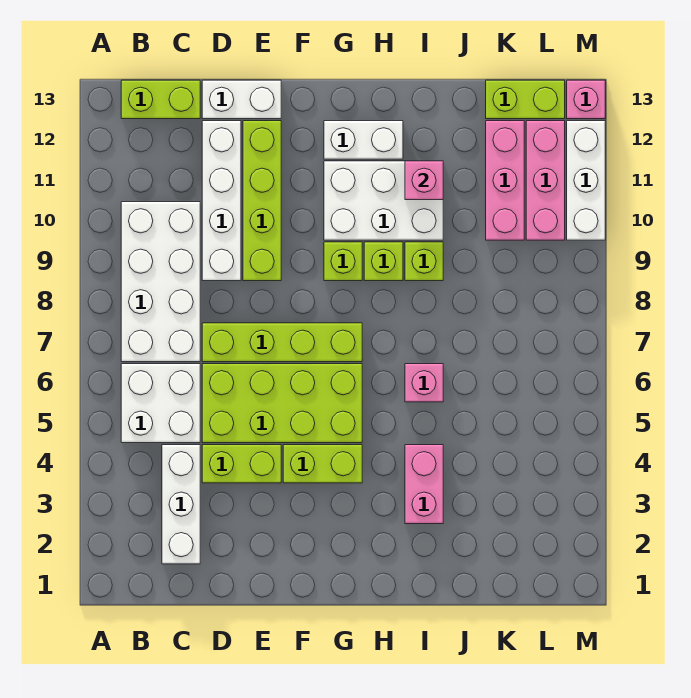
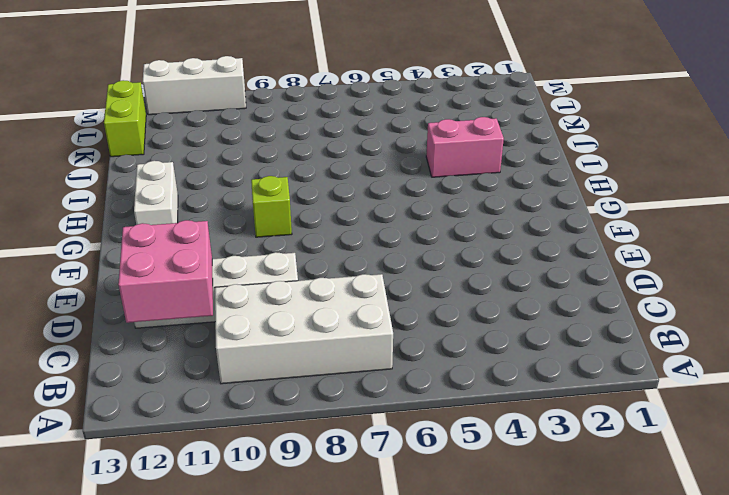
pink brick C11:D12 level 2 -> none
none -> white brick B5:C6 level 1
none -> lime brick B13:C13 level 1
none -> white brick C2:C4 level 1

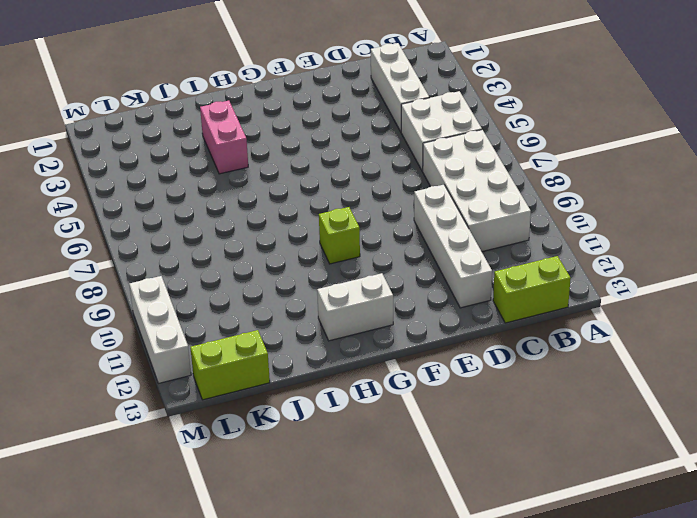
none -> lime brick D4:E4 level 1
none -> lime brick D5:G6 level 1
none -> lime brick D7:G7 level 1

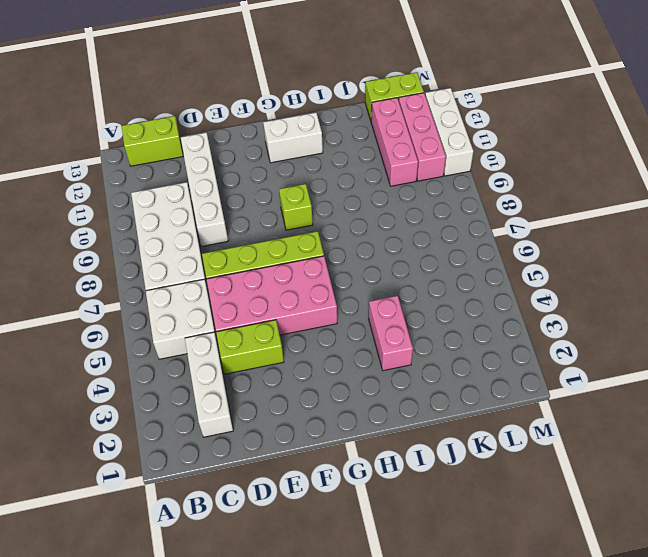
pink brick D5:G6 level 1 -> lime brick D5:G6 level 1
none -> white brick D13:E13 level 1
none -> lime brick E9:E12 level 1
none -> lime brick F4:G4 level 1

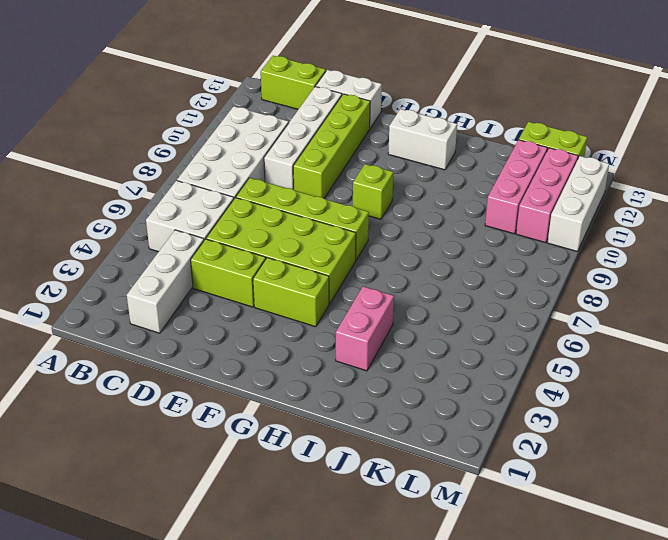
none -> white brick G10:I11 level 1
none -> lime brick H9 level 1
none -> pink brick I6 level 1

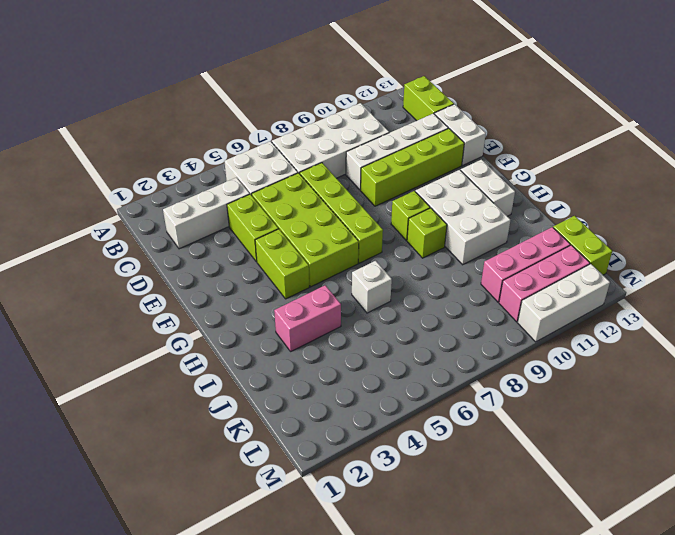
white brick I6 level 1 -> pink brick I6 level 1
none -> lime brick I9 level 1
none -> pink brick M13 level 1
none -> pink brick I11 level 2

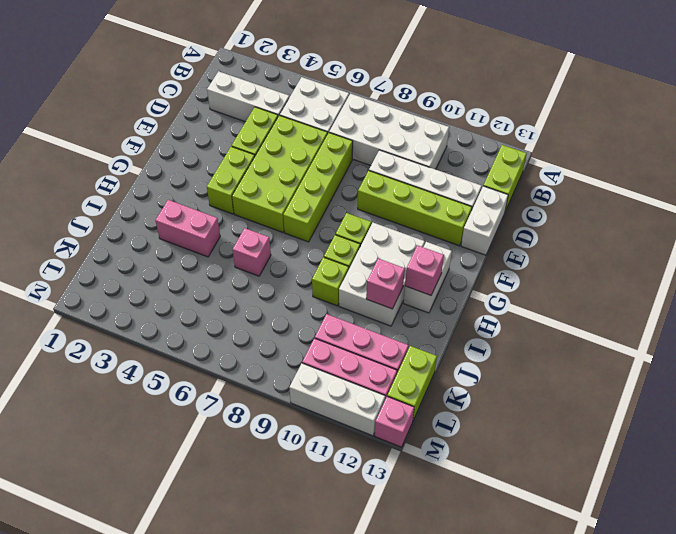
pink brick H12 level 2 -> none

